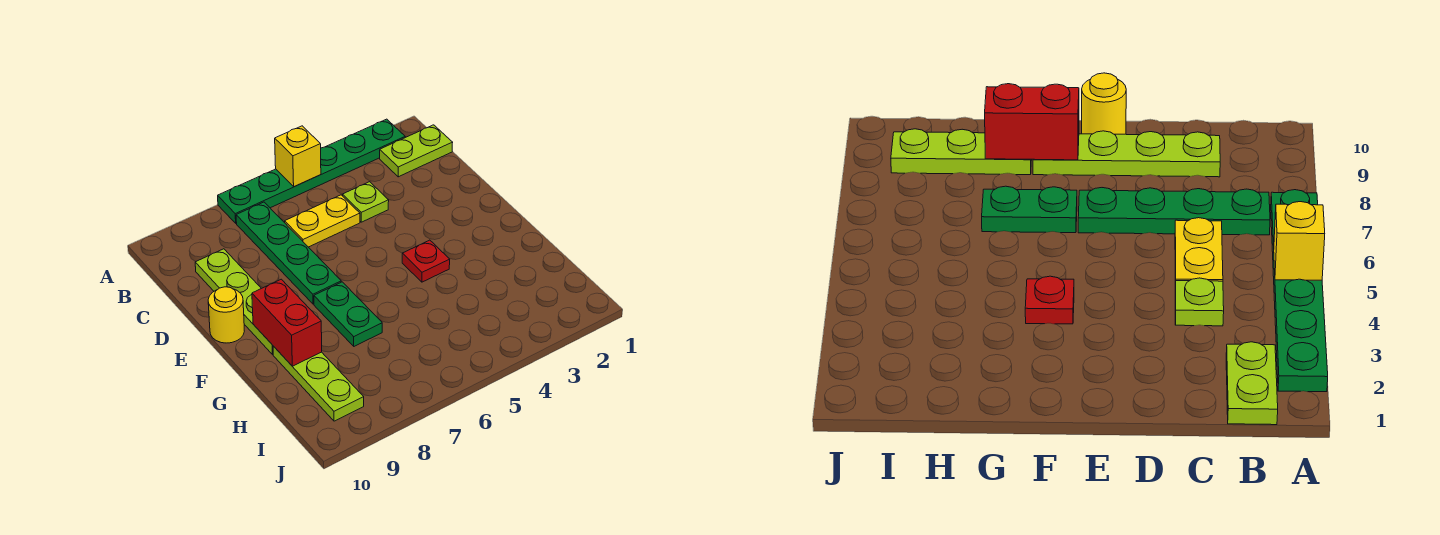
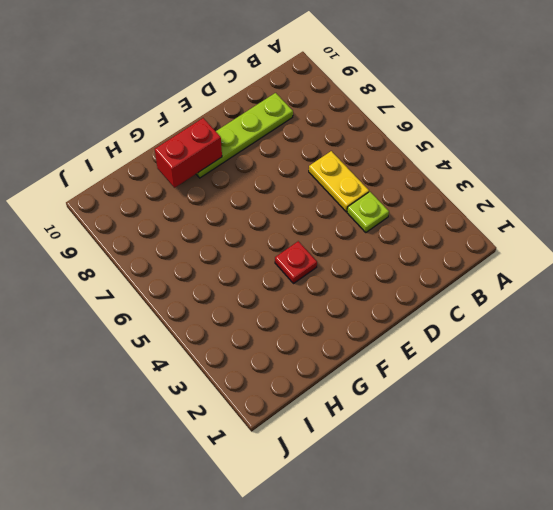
none -> green plate A2:A7 level 1
none -> lime plate B1:B2 level 1
none -> green plate B7:E7 level 1

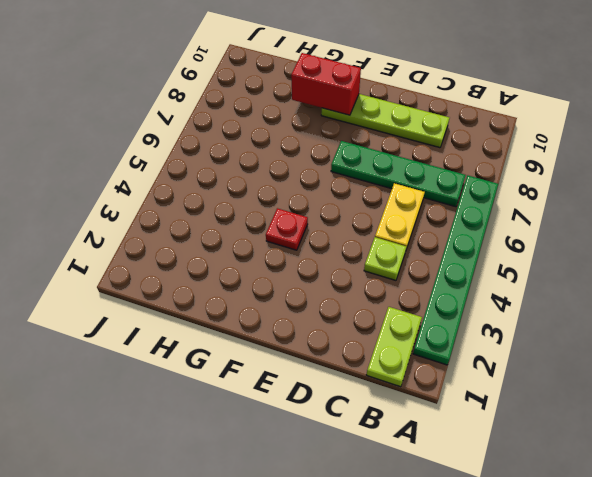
none -> yellow round brick E10 level 1
none -> green plate F7:G7 level 1
none -> lime plate G9:I9 level 1

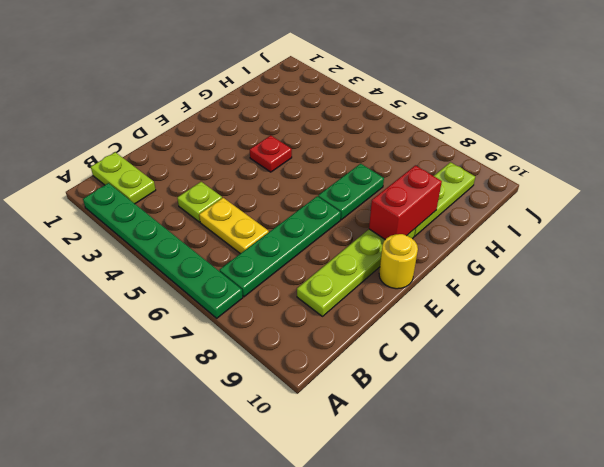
none -> yellow brick A5 level 2

